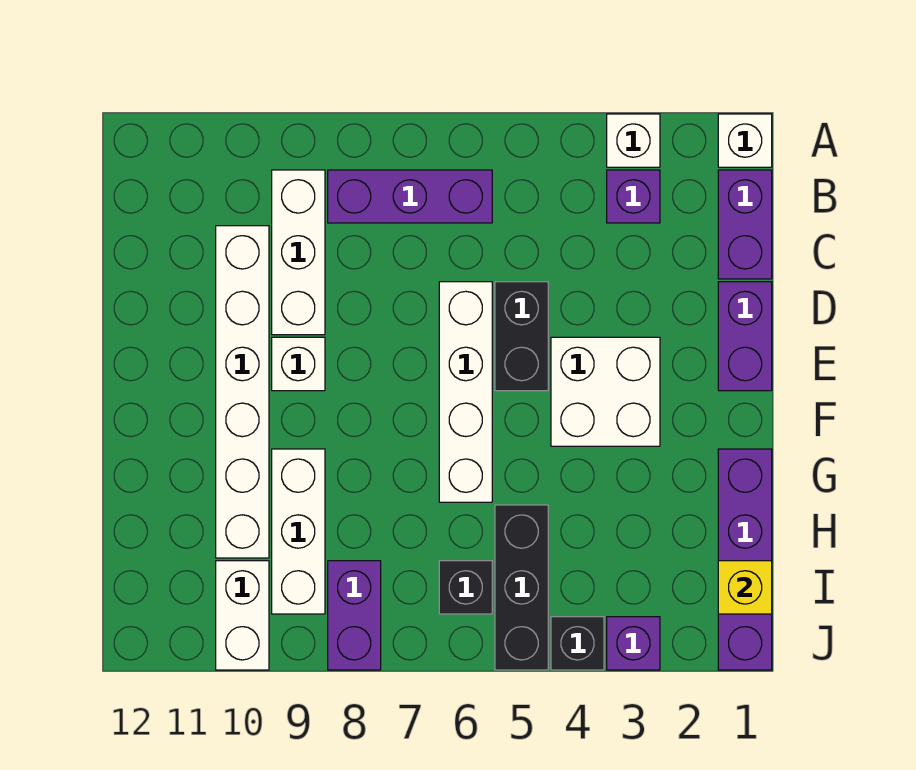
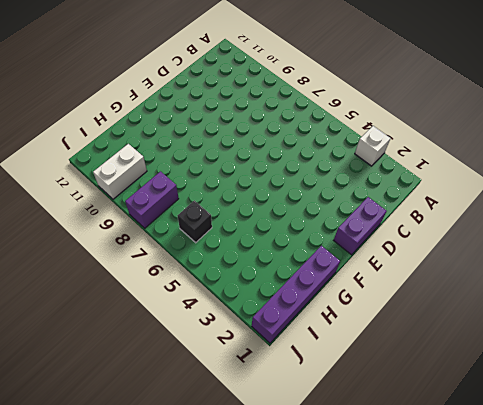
none -> white brick A1 level 1
none -> purple brick B1:C1 level 1
none -> purple brick B3 level 1

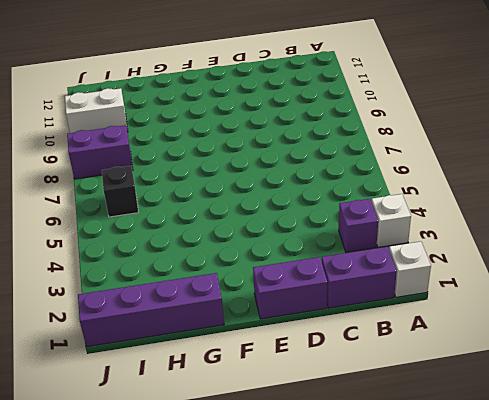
none -> purple brick B6:B8 level 1
none -> white brick B9:D9 level 1
none -> white brick C10:H10 level 1

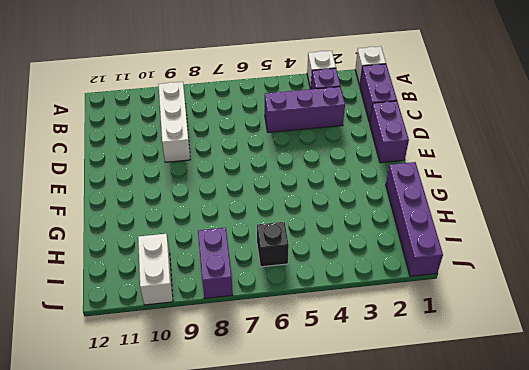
purple brick C3:C5 level 1 -> purple brick B6:B8 level 1
none -> white brick C10:H10 level 1
none -> black brick D5:E5 level 1
none -> white brick D6:G6 level 1

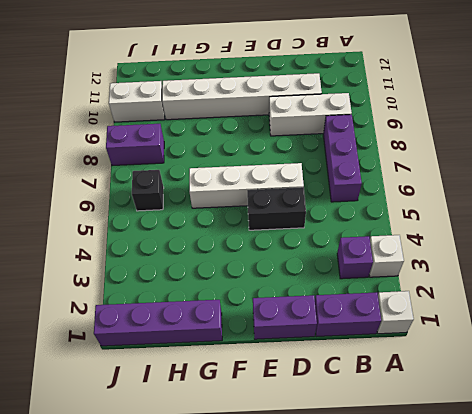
none -> white brick E3:F4 level 1
none -> white brick E9 level 1
none -> white brick G9:I9 level 1

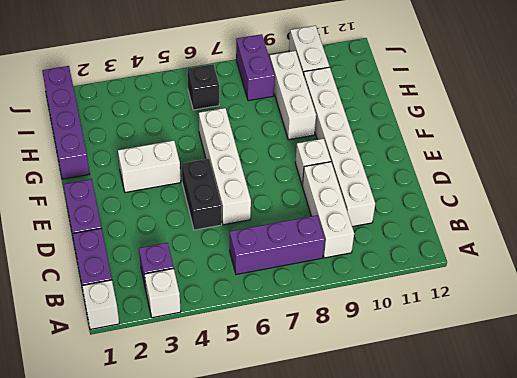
white brick F3:F4 level 1 -> white brick E3:F4 level 1
none -> black brick H5:J5 level 1
none -> purple brick J3 level 1
none -> black brick J4 level 1

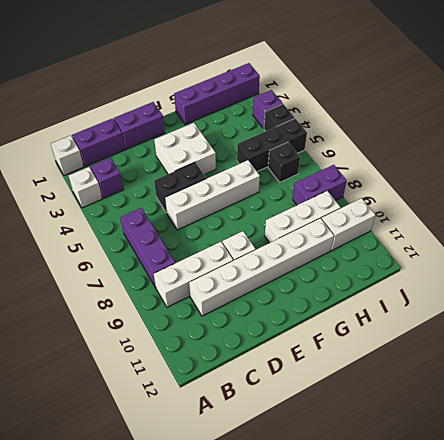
none -> yellow brick I1 level 2

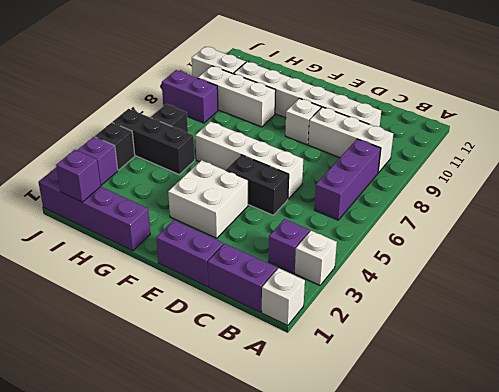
purple brick I1 level 2 -> yellow brick I1 level 2

